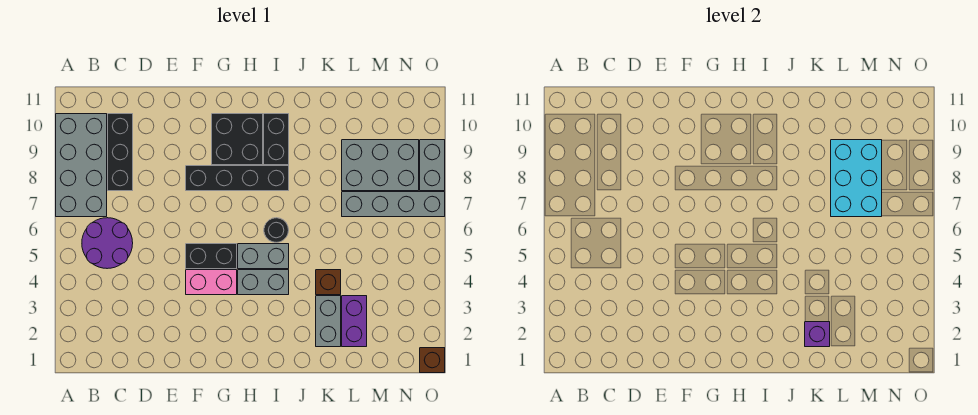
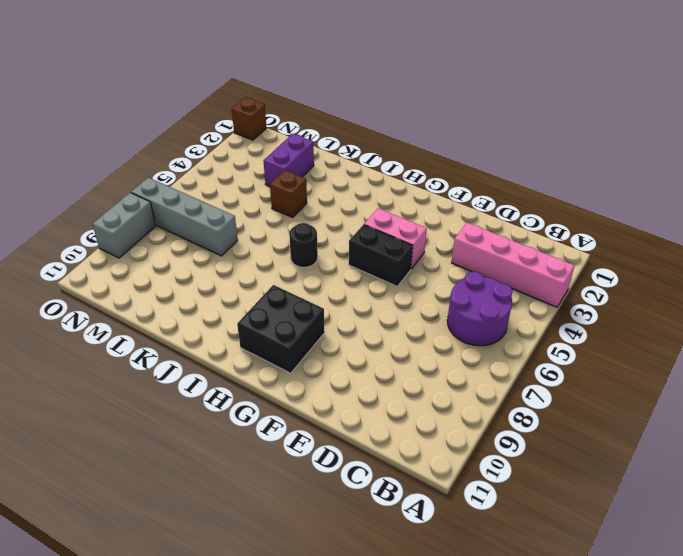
pink brick A3:D3 level 1 -> none
none -> grey brick A7:B10 level 1
none -> black brick C8:C10 level 1
none -> black brick F8:I8 level 1

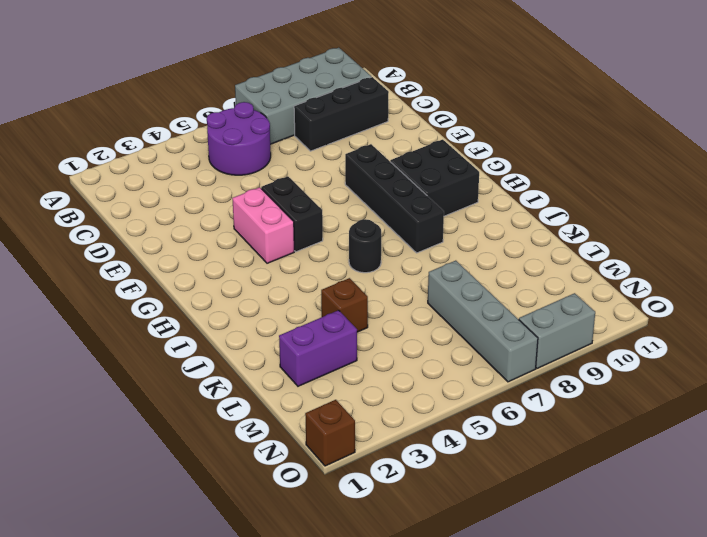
none -> grey brick H4:I4 level 1
none -> grey brick H5:I5 level 1
none -> black brick I9:I10 level 1

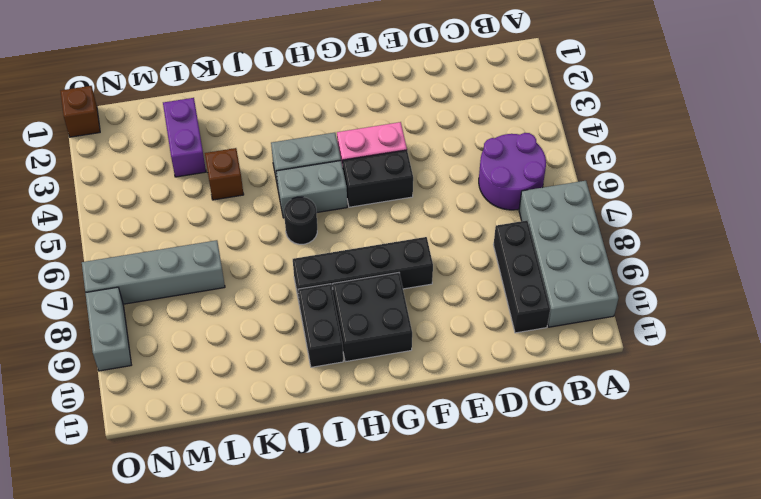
none -> grey brick K2:K3 level 1
none -> grey brick L8:N9 level 1
none -> purple brick K2 level 2

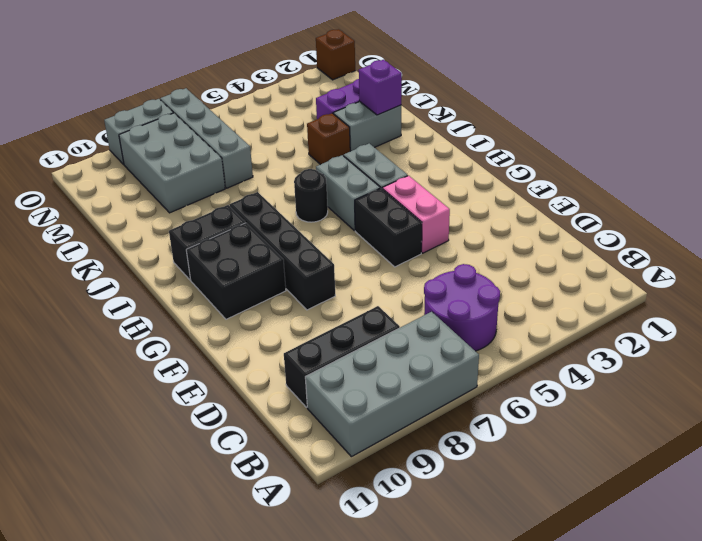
none -> cyan brick L7:M9 level 2

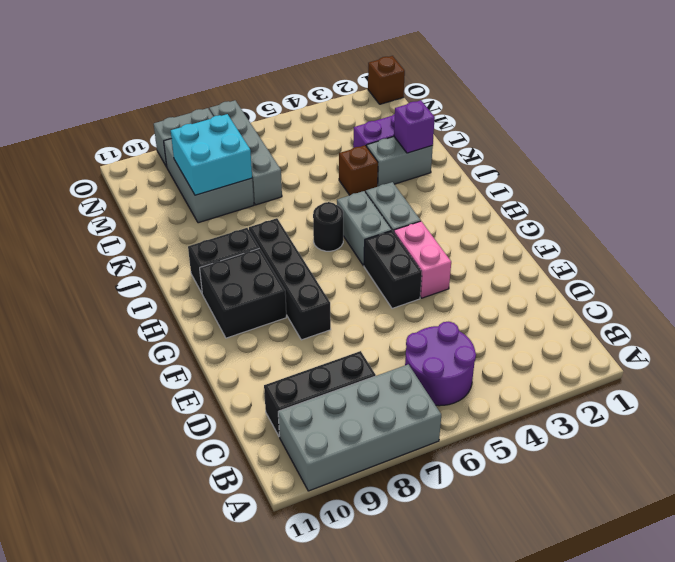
cyan brick L8:M9 level 2 -> cyan brick L7:M9 level 2

